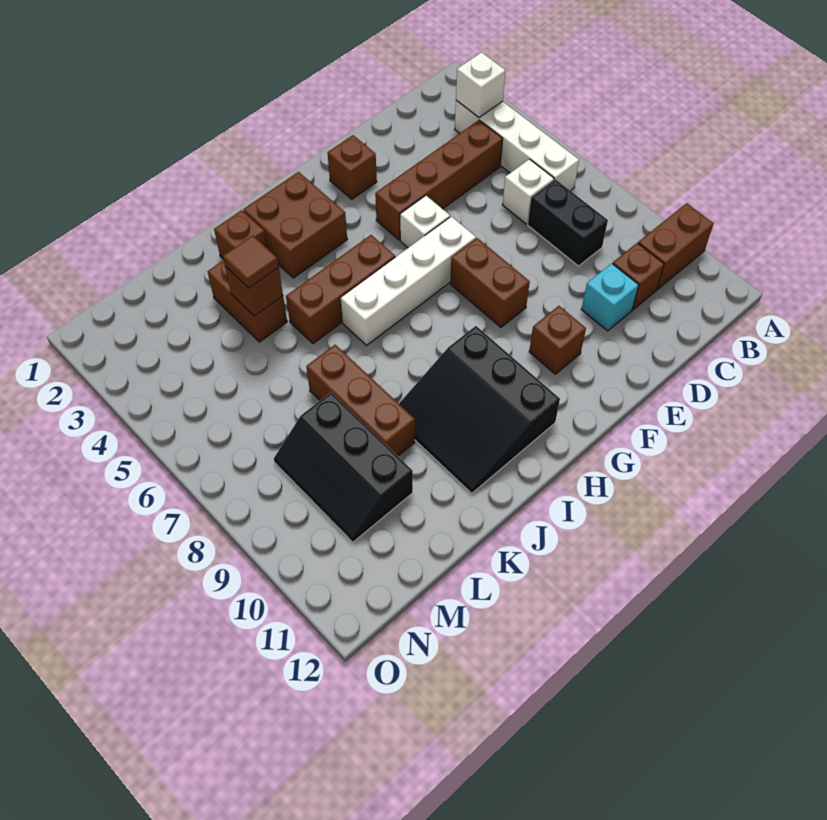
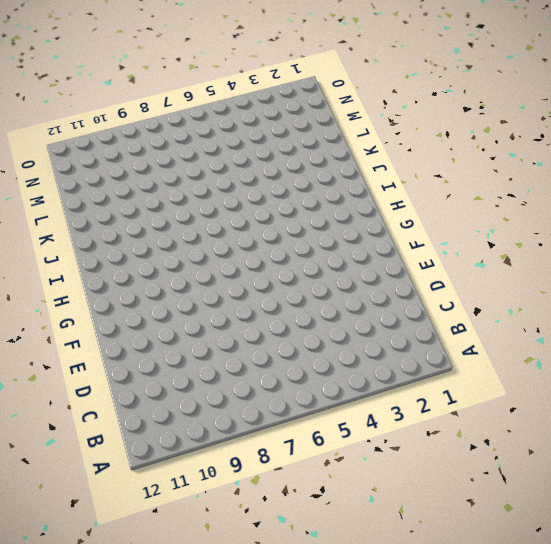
none -> brown brick A10:B10 level 1
none -> white brick B3:B6 level 1
none -> brown brick C4:F4 level 1

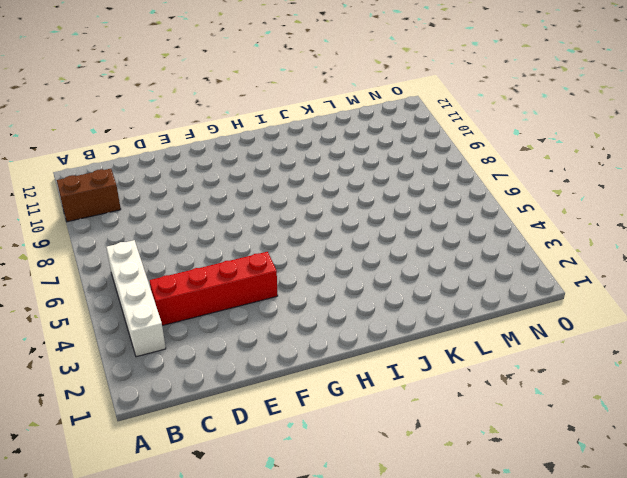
red brick C4:F4 level 1 -> brown brick C4:F4 level 1
none -> white brick C6 level 1
none -> black brick C7:C8 level 1
none -> brown brick C10 level 1

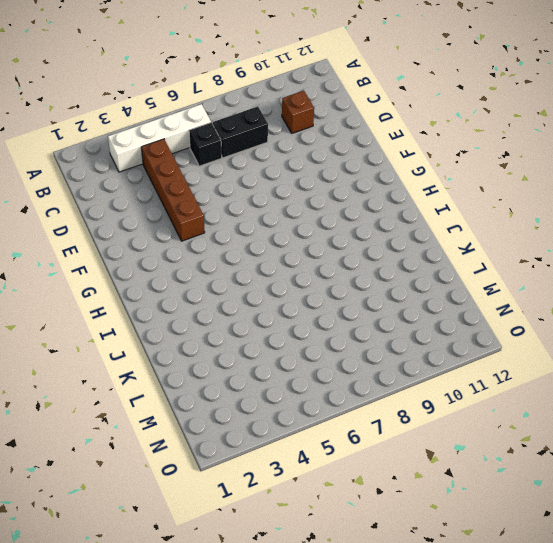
black brick C6 level 1 -> white brick C6 level 1
none -> brown brick A10:B10 level 1
none -> cyan brick D10 level 1
none -> brown brick F2 level 1

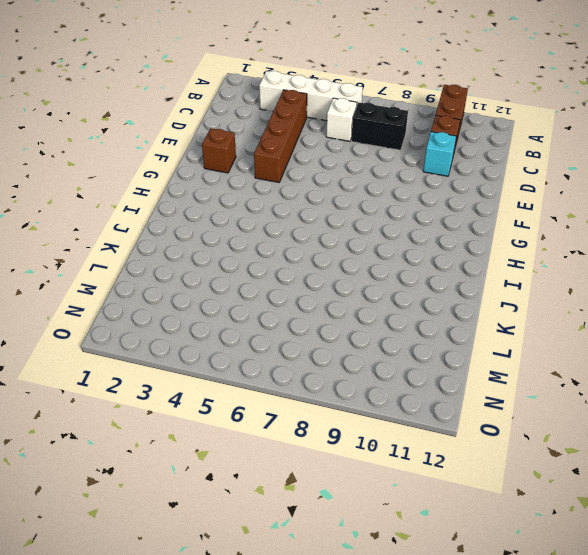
none -> white brick F5 level 1
none -> white brick F6:I6 level 1
none -> brown brick F7:F8 level 1

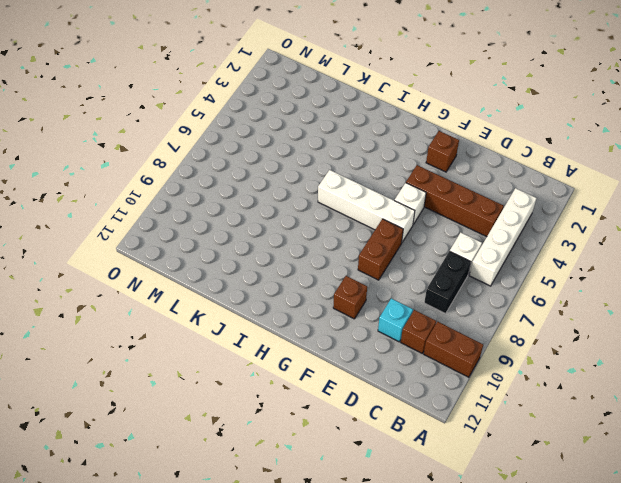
none -> brown brick H2:I3 level 1
none -> brown brick H5:J5 level 1
none -> black slope H9:J11 level 1 top H

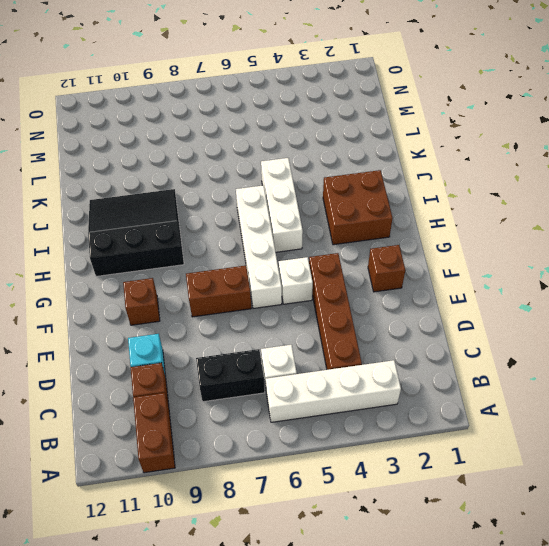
white brick H5:J5 level 1 -> brown brick H5:J5 level 1
none -> brown brick J2 level 1
none -> brown brick K3:K4 level 1
none -> brown brick K7:K9 level 1

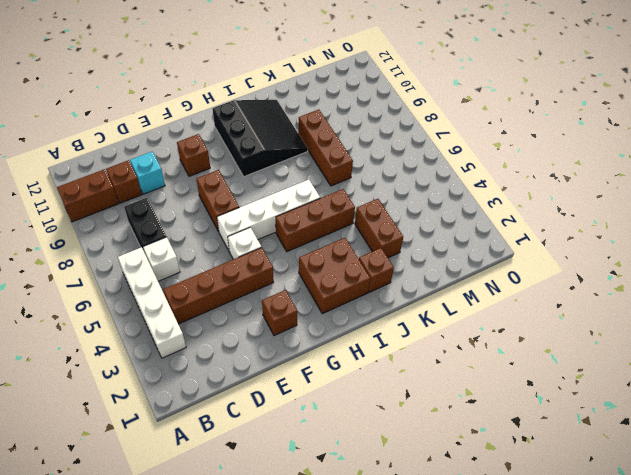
none -> black slope L8:M10 level 1 top L
none -> white brick B3 level 2
none -> brown brick K4 level 2

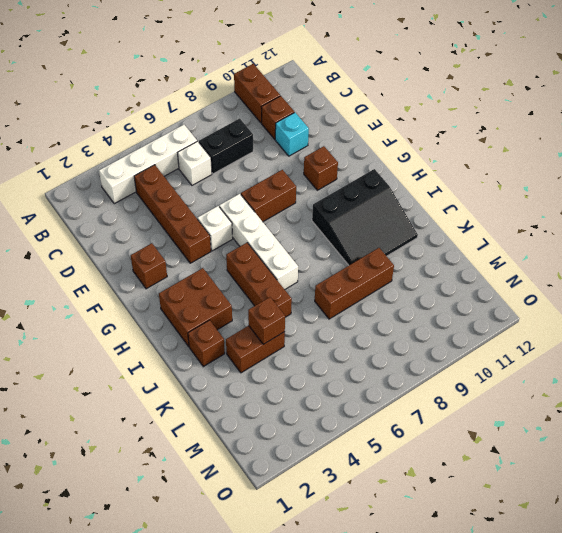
none -> black slope L8:M10 level 1 top L
none -> white brick B3 level 2
none -> brown tile K4 level 3

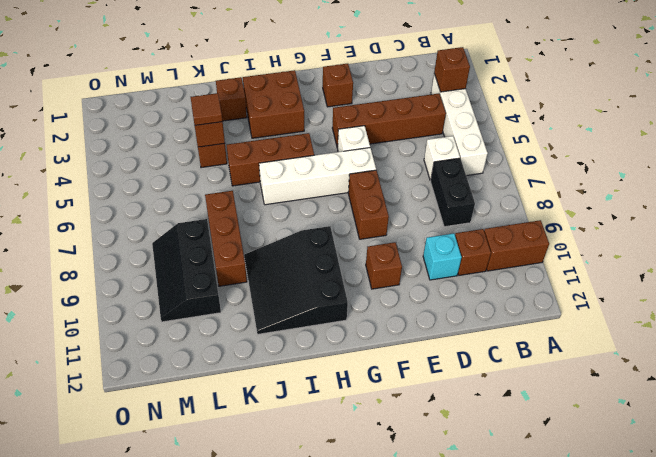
brown brick B3 level 2 -> white brick B3 level 2

